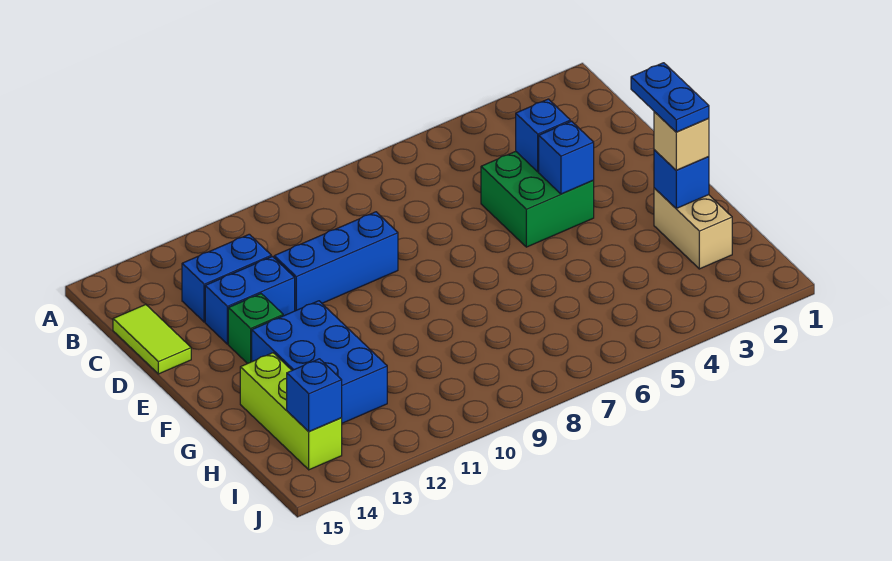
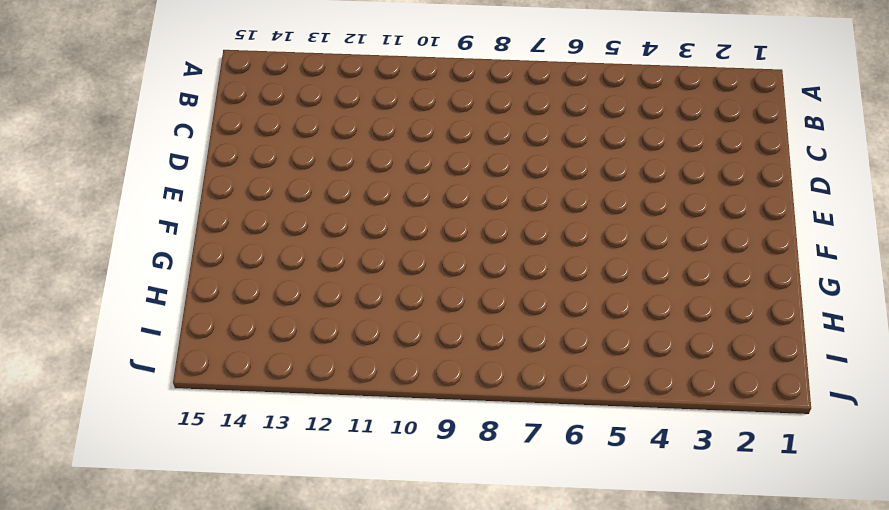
none -> blue brick C12:C13 level 1
none -> lime tile C15:D15 level 1
none -> green brick D4:E5 level 1

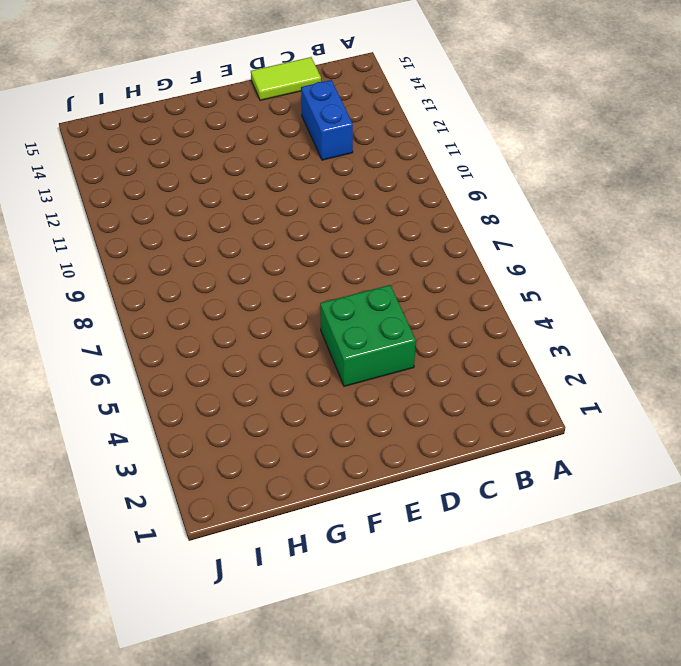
none -> blue brick D9:D11 level 1
none -> blue brick D12:D13 level 1
none -> green brick E13 level 1

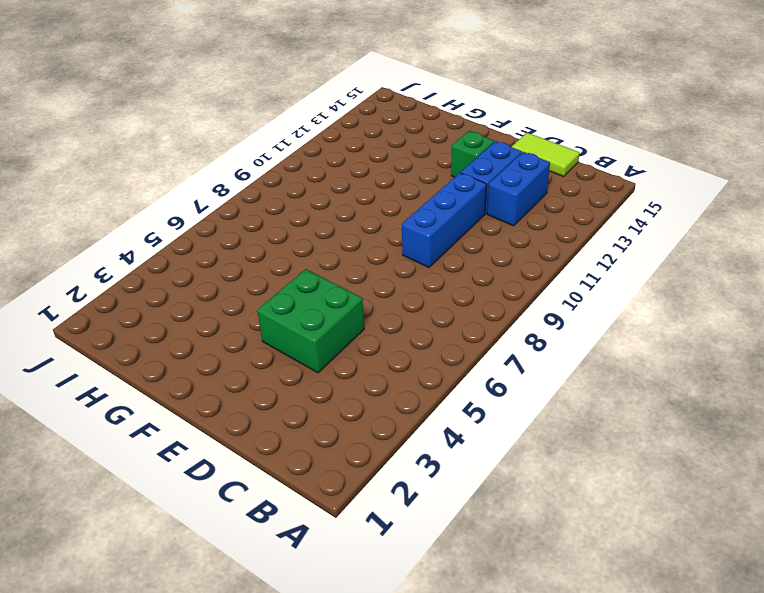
none -> blue brick F12:H13 level 1
none -> tan brick G2:H2 level 1
none -> lime brick G14:I14 level 1

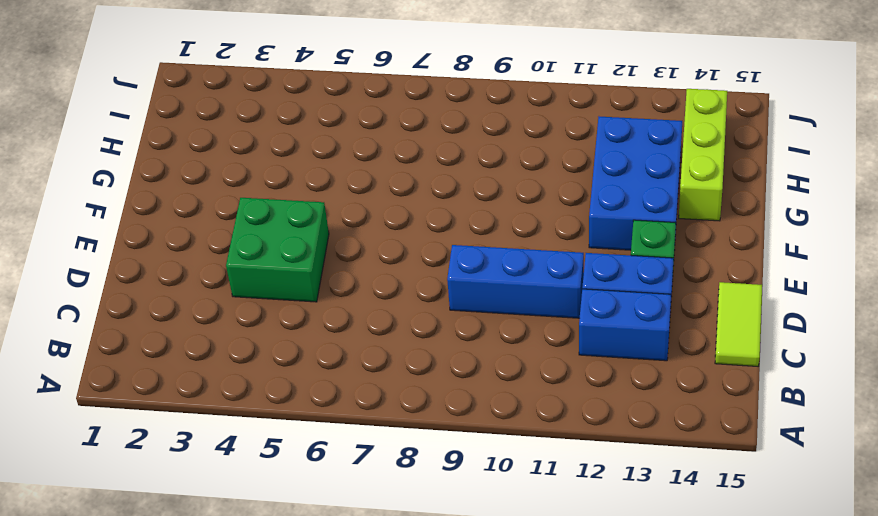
none -> tan brick G2:H2 level 1
none -> blue brick D4 level 2
none -> blue brick E4 level 2

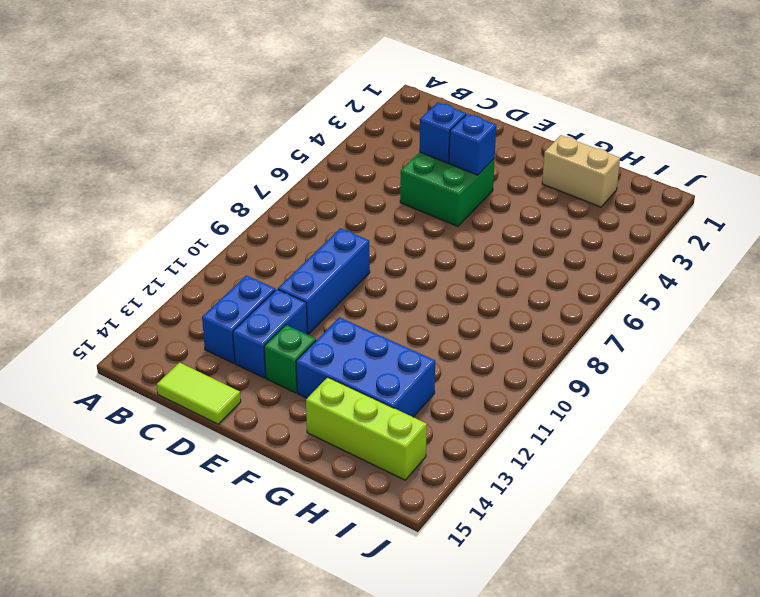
none -> blue brick G2 level 2
none -> blue brick I14 level 2
none -> tan brick G2 level 3

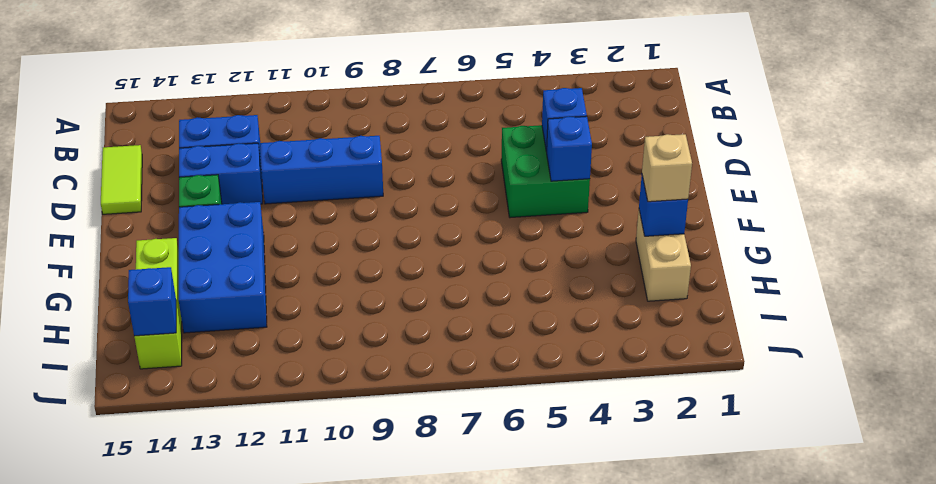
none -> blue plate F2:G2 level 4

